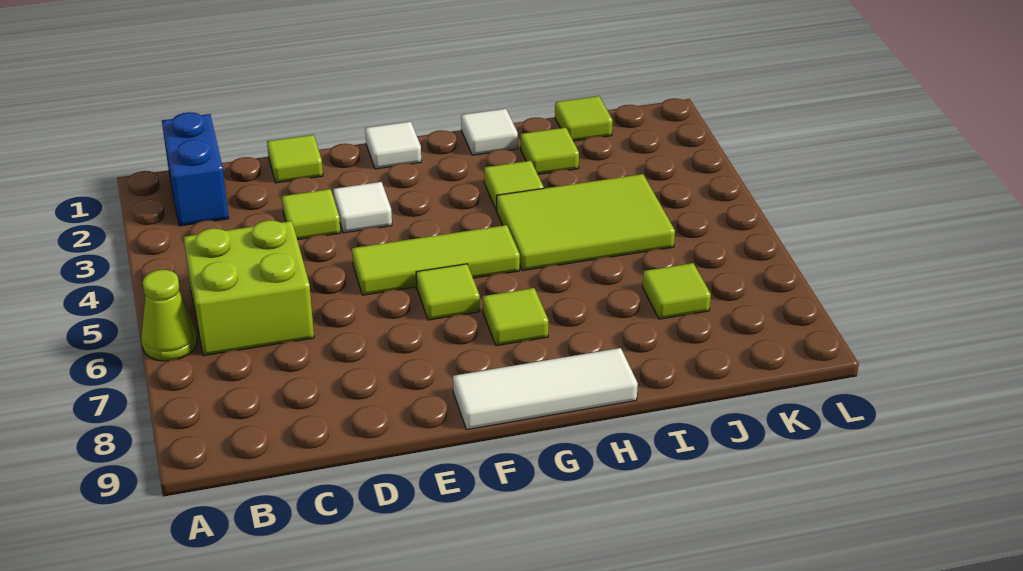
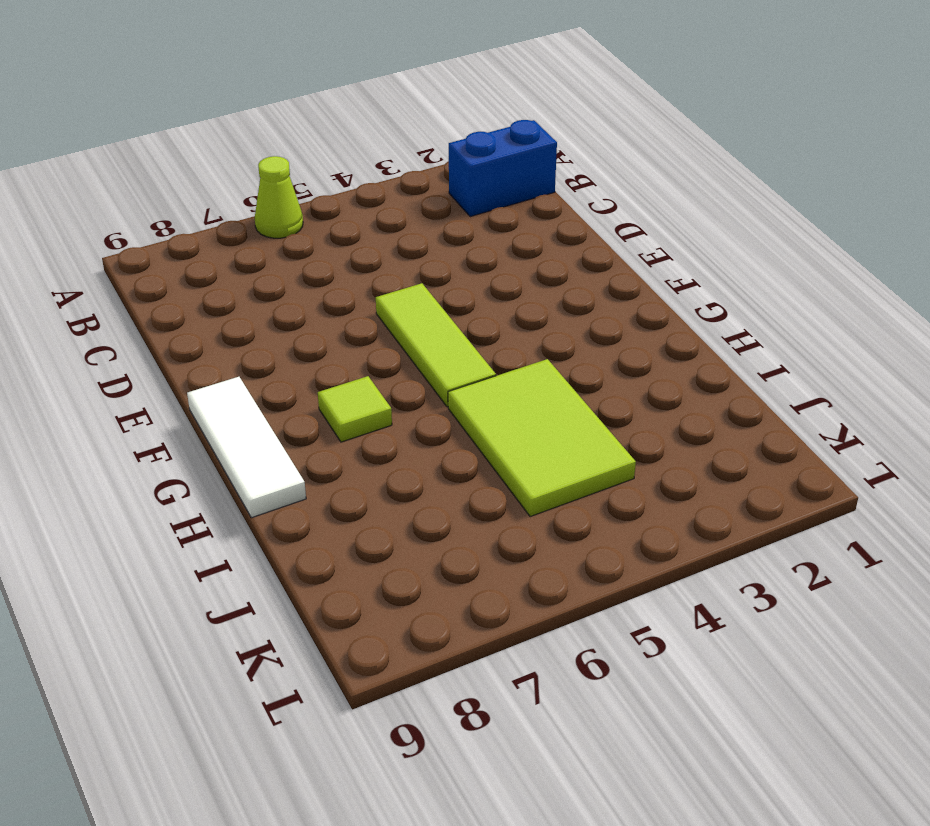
none -> lime brick B5:C6 level 1
none -> lime tile D1 level 1
none -> lime tile D3 level 1

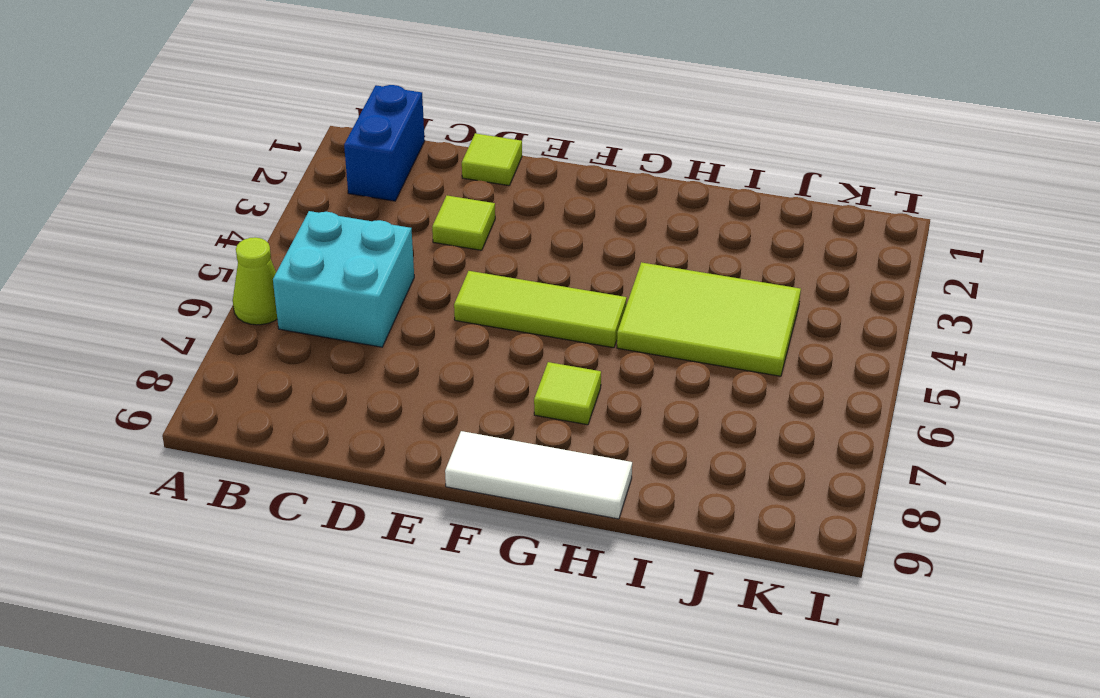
cyan brick B5:C6 level 1 -> lime brick B5:C6 level 1
none -> white tile E3 level 1
none -> white tile F1 level 1
none -> lime tile F6 level 1

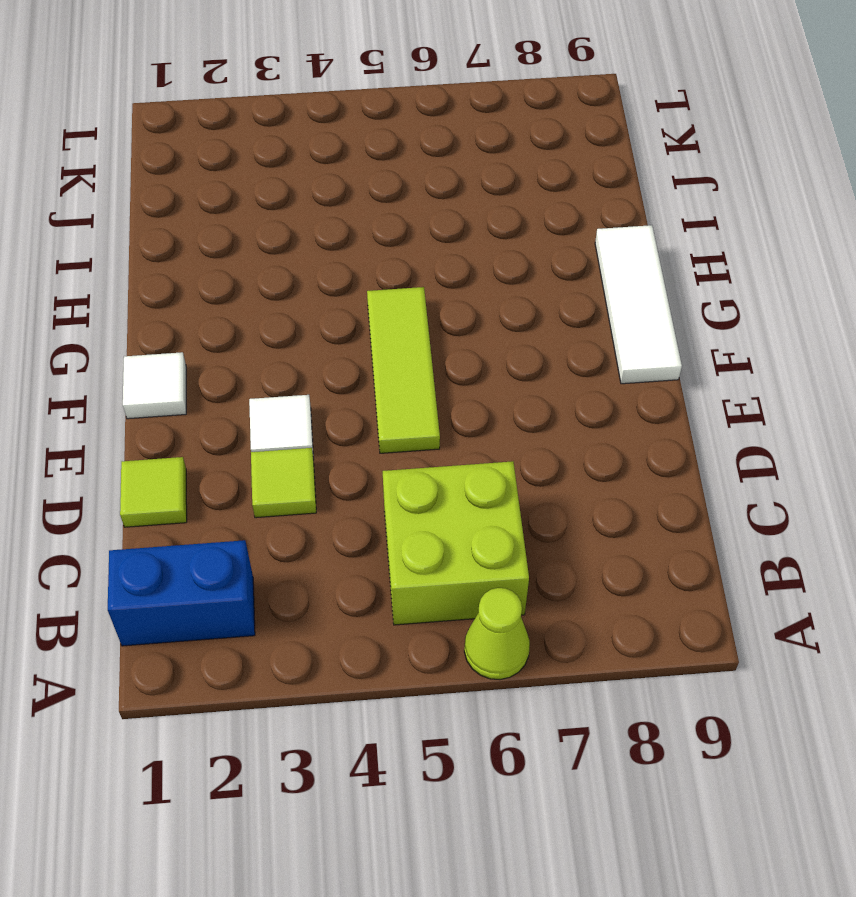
none -> lime tile F6 level 1
none -> lime tile G7 level 1
none -> white tile H1 level 1

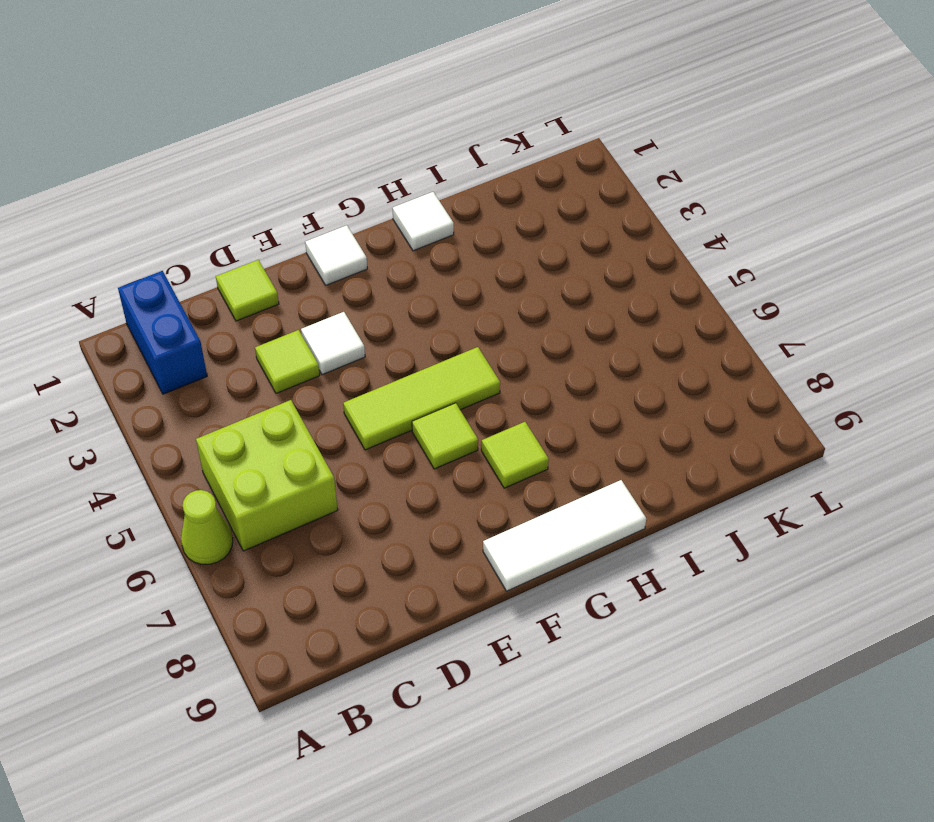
none -> lime tile H3 level 1
none -> lime tile H4:J5 level 1
none -> lime tile I2 level 1

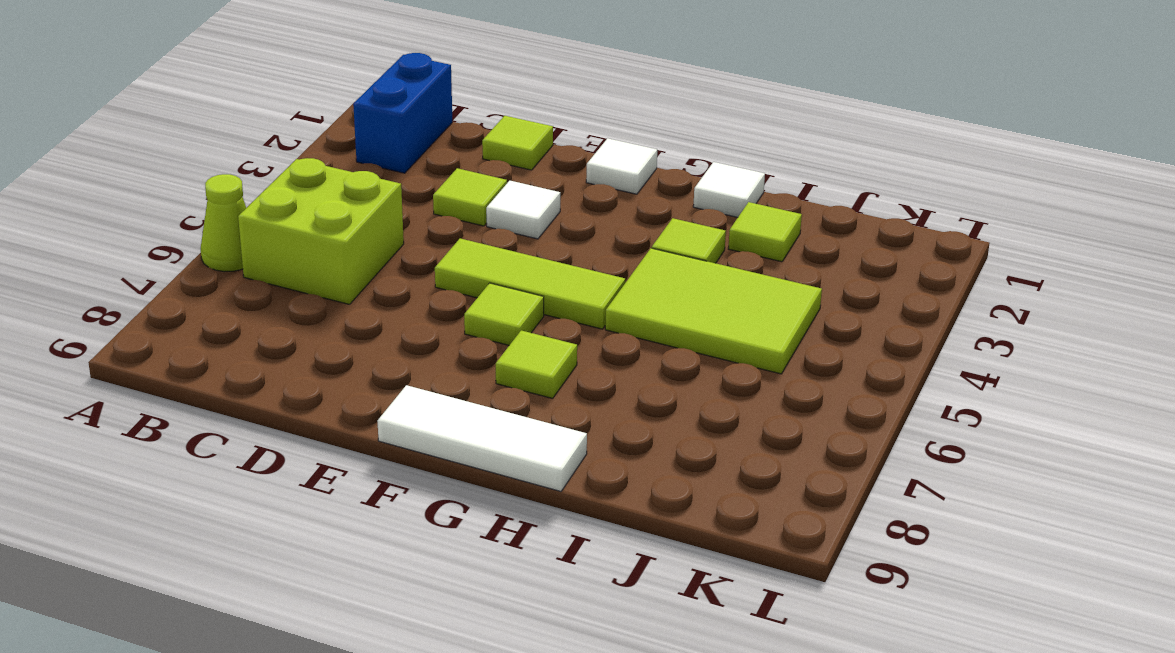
none -> lime tile J1 level 1
none -> lime tile J7 level 1

